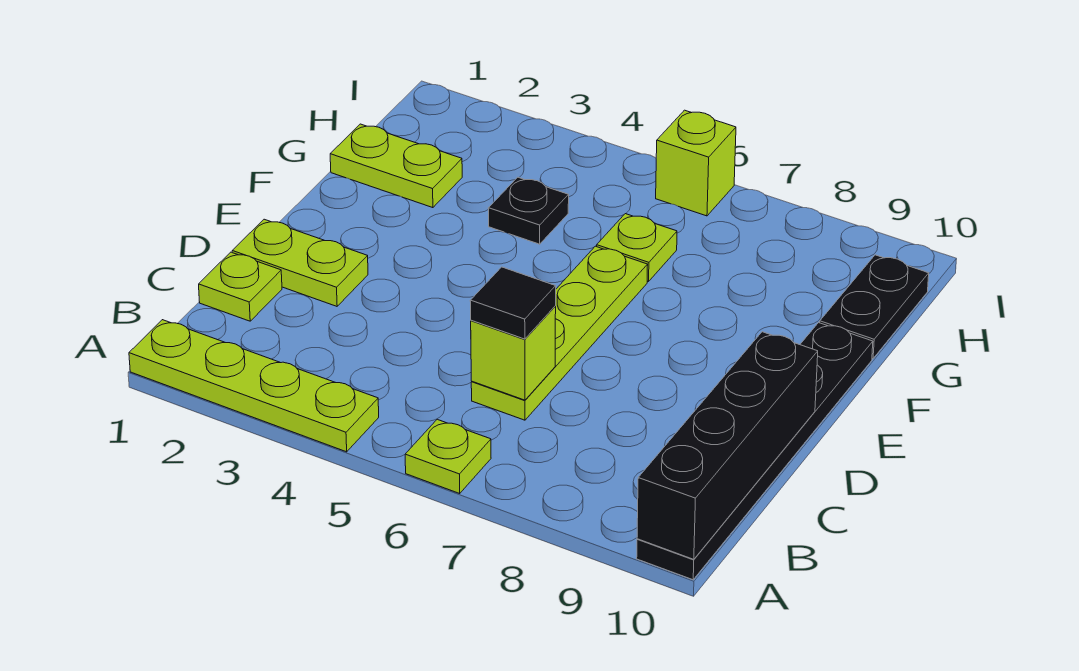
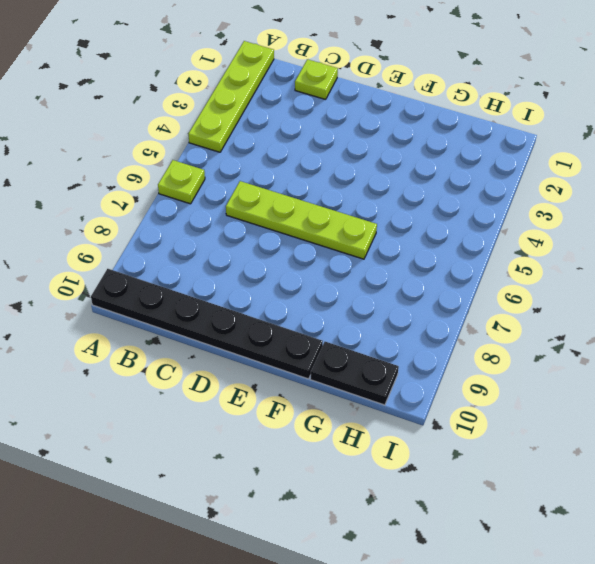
none -> lime plate D1:D2 level 1
none -> lime plate G1:G2 level 1
none -> black plate G4 level 1

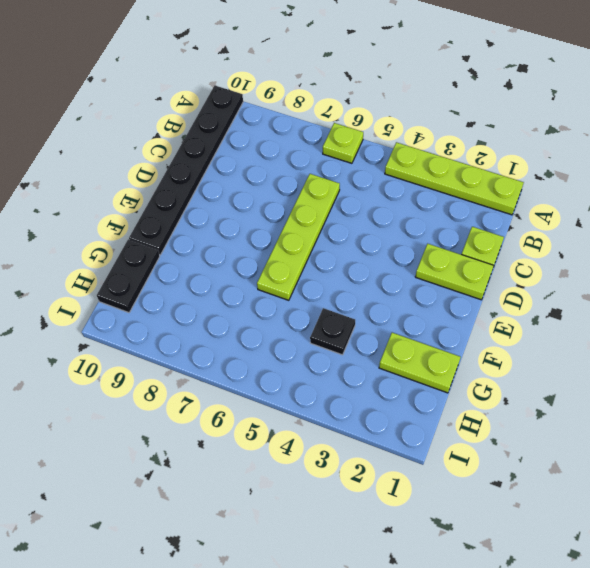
none -> lime plate G6 level 1
none -> lime brick I6 level 1
none -> black brick A10:D10 level 2

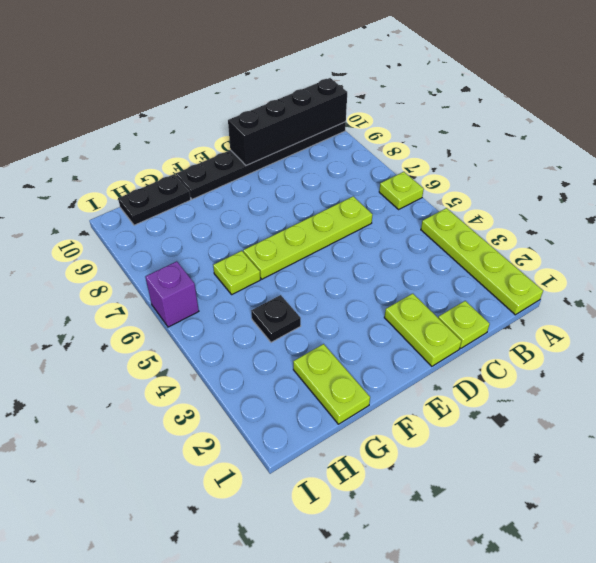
purple brick I6 level 1 -> lime brick I6 level 1
none -> lime brick C6 level 2
none -> black tile C6 level 3

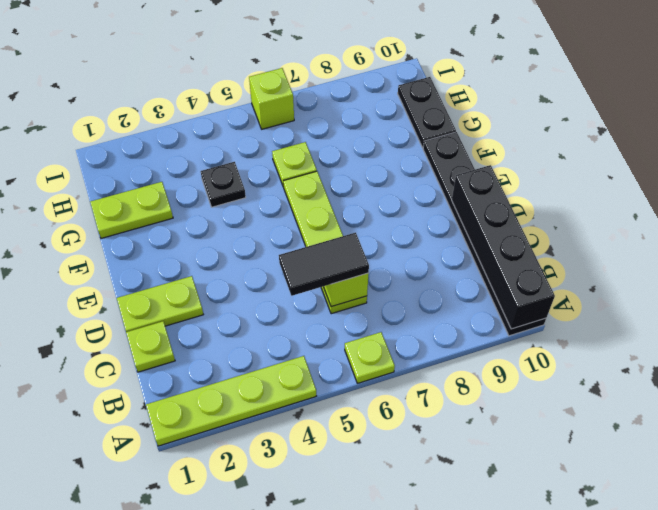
black tile C5:C6 level 3 -> black tile C6 level 3

